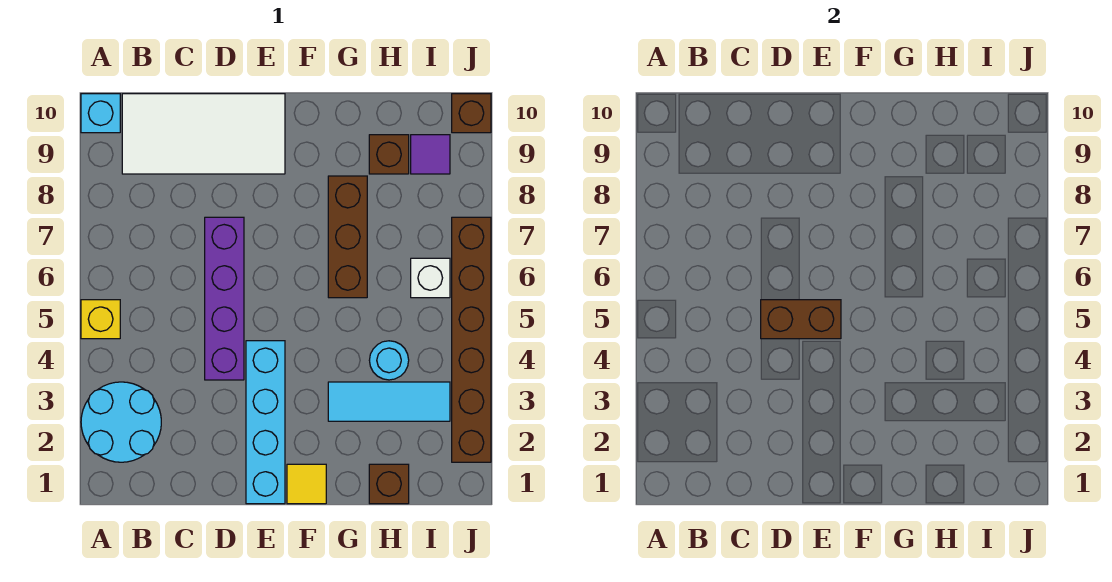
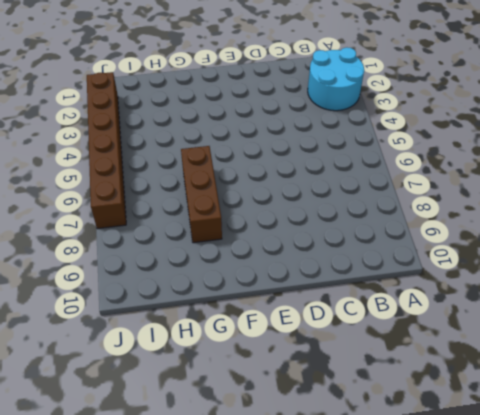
none -> yellow brick A5 level 1
none -> cyan brick A10 level 1
none -> white tile B9:E10 level 1

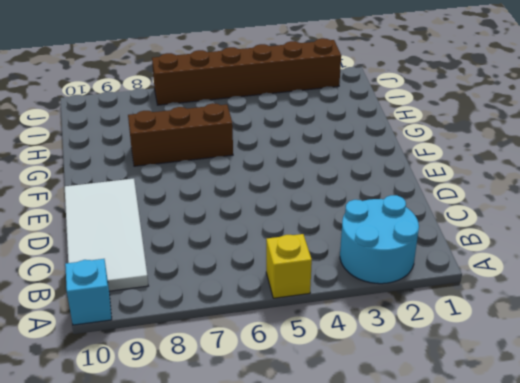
none -> purple brick D4:D7 level 1
none -> cyan brick E1:E4 level 1
none -> yellow tile F1 level 1

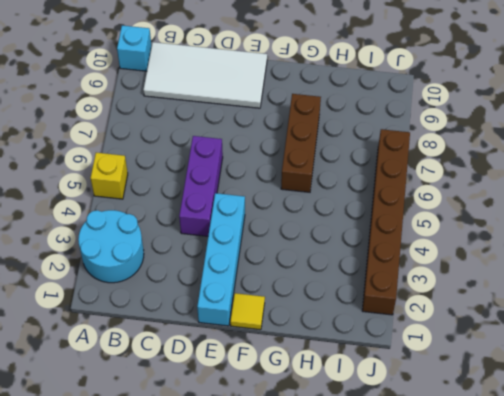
purple brick D4:D6 level 1 -> purple brick D4:D7 level 1
none -> cyan tile G3:I3 level 1
none -> brown brick H1 level 1
none -> cyan round brick H4 level 1

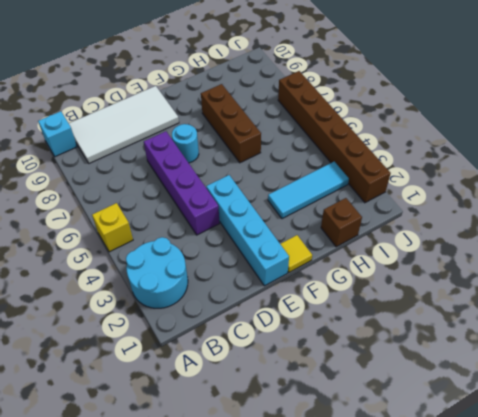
cyan round brick E7 level 1 -> cyan round brick H4 level 1
none -> brown brick H9 level 1
none -> white brick I6 level 1
none -> purple tile I9 level 1

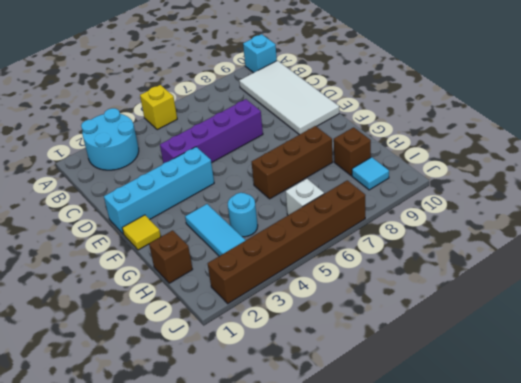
cyan tile I9 level 1 -> purple tile I9 level 1
none -> brown brick J10 level 1
none -> brown brick D5:E5 level 2

